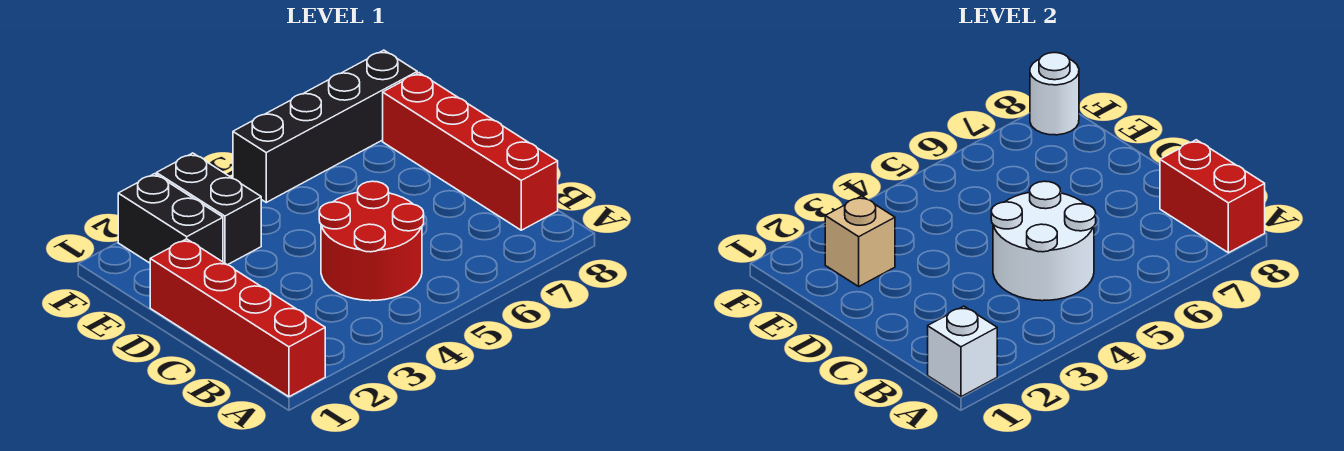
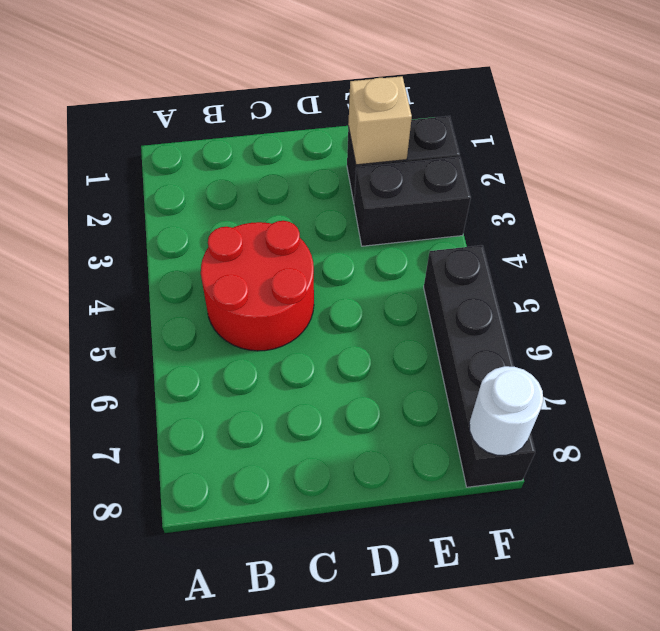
none -> red brick A1:D1 level 1
none -> red brick B8:E8 level 1

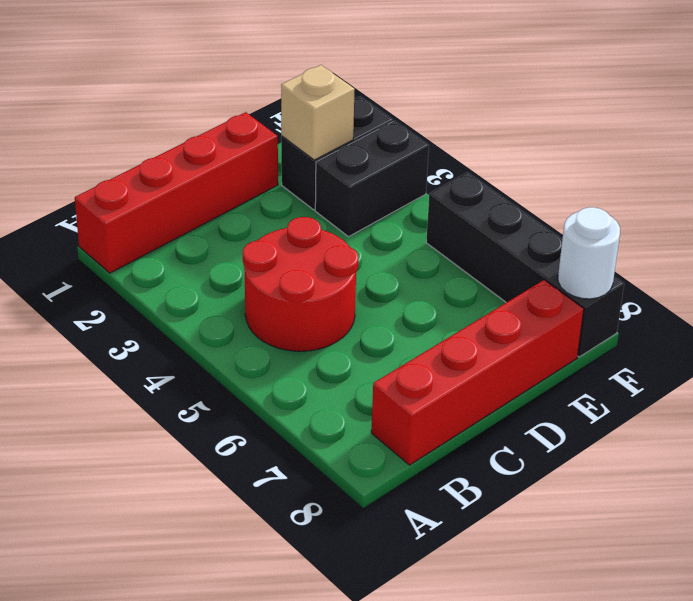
none -> white brick A1 level 2
none -> red brick A8:B8 level 2

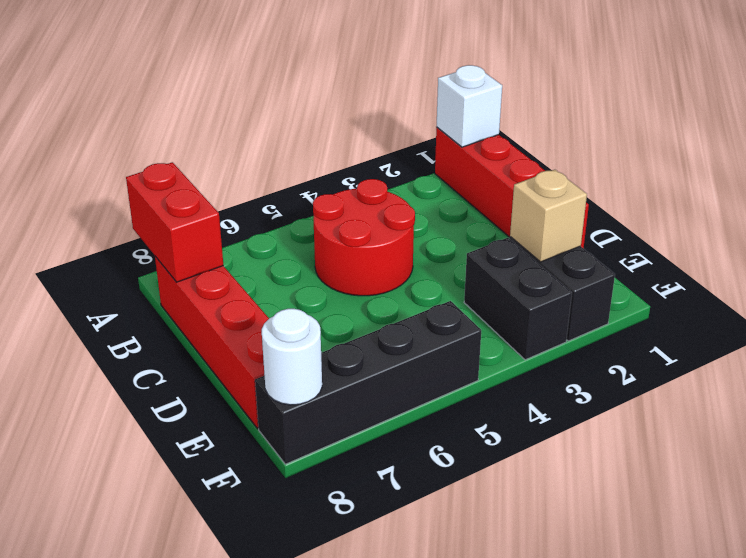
none -> white round brick B4:C5 level 2

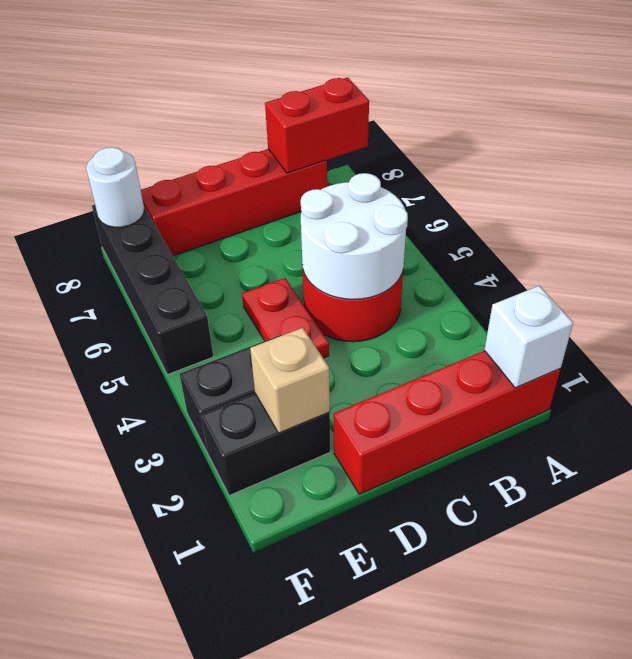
red plate D4:D5 level 1 -> none

